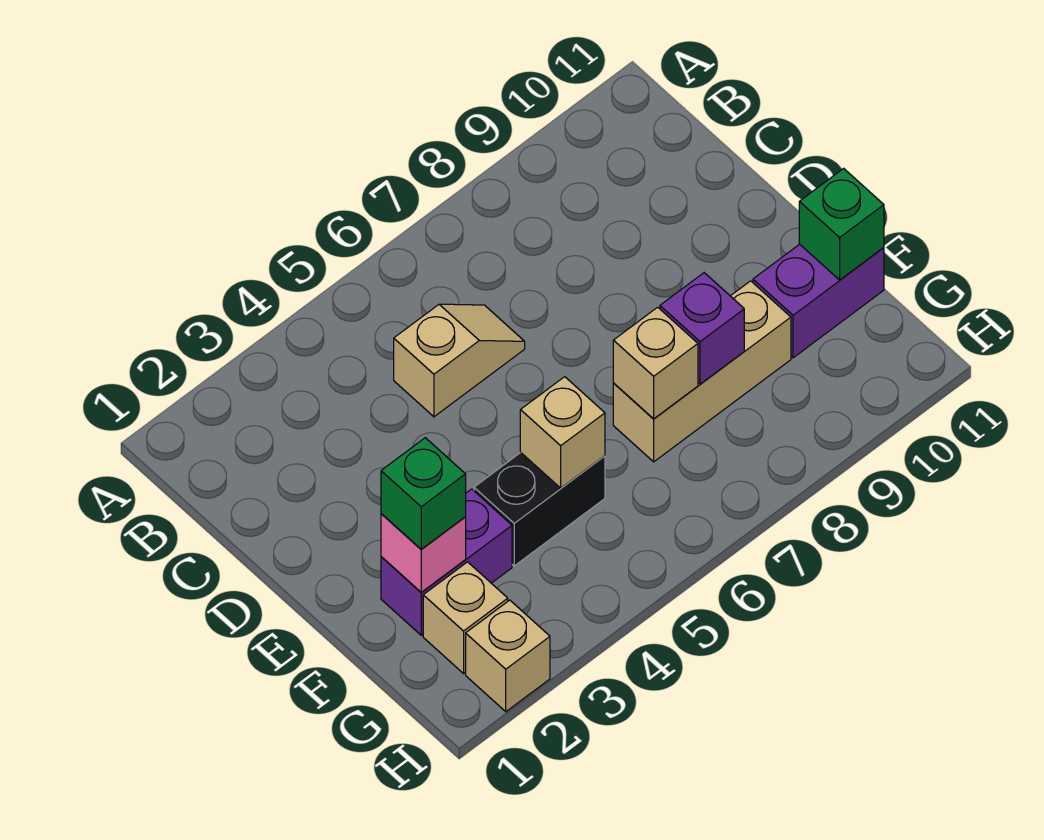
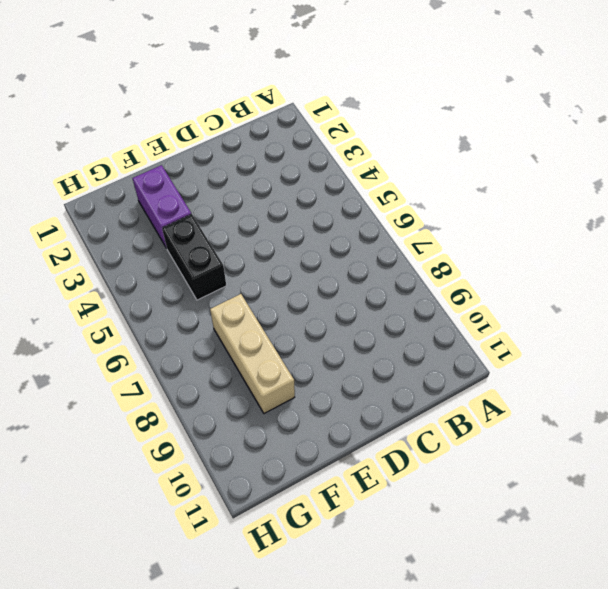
none -> tan slope C5:C6 level 1 top 5
none -> purple brick F10:F11 level 1
none -> tan brick G2 level 1

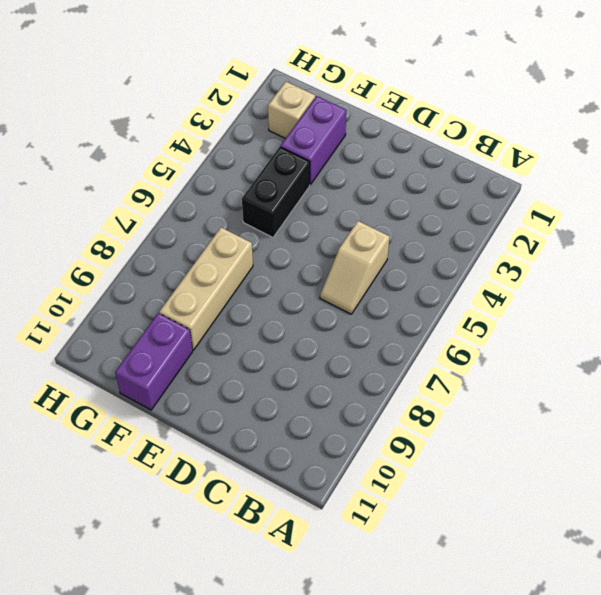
none -> tan brick H2 level 1
none -> pink brick F2 level 2
none -> tan brick F5 level 2

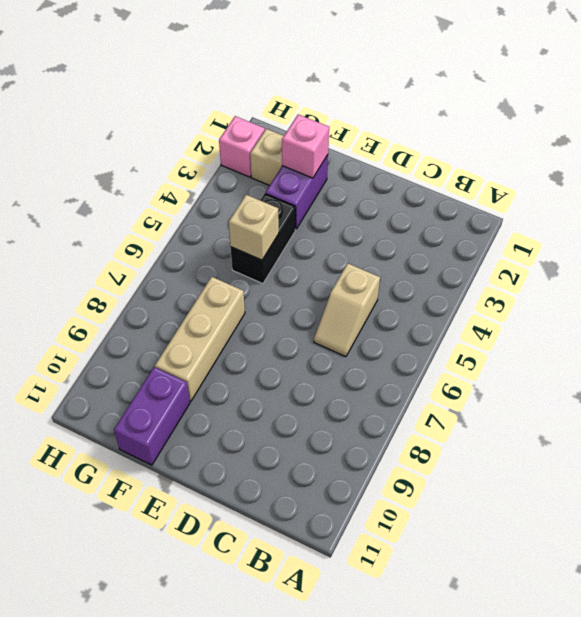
pink brick H2 level 1 -> tan brick H2 level 1
none -> tan brick F7 level 2
none -> purple brick F8 level 2
none -> green brick F11 level 2

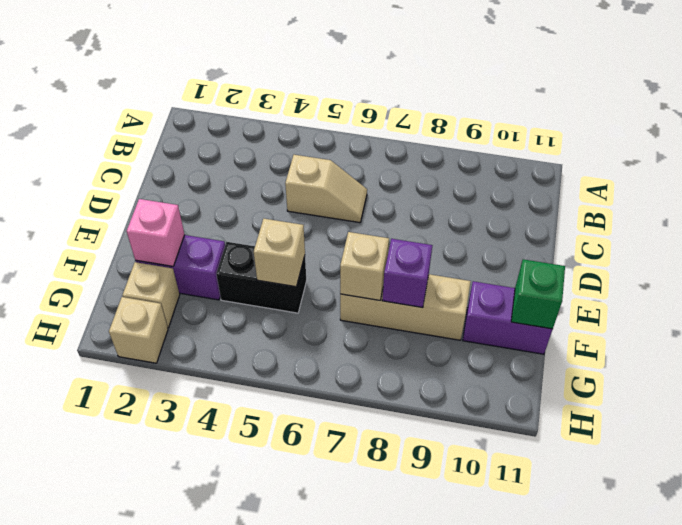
none -> green brick F2 level 3

